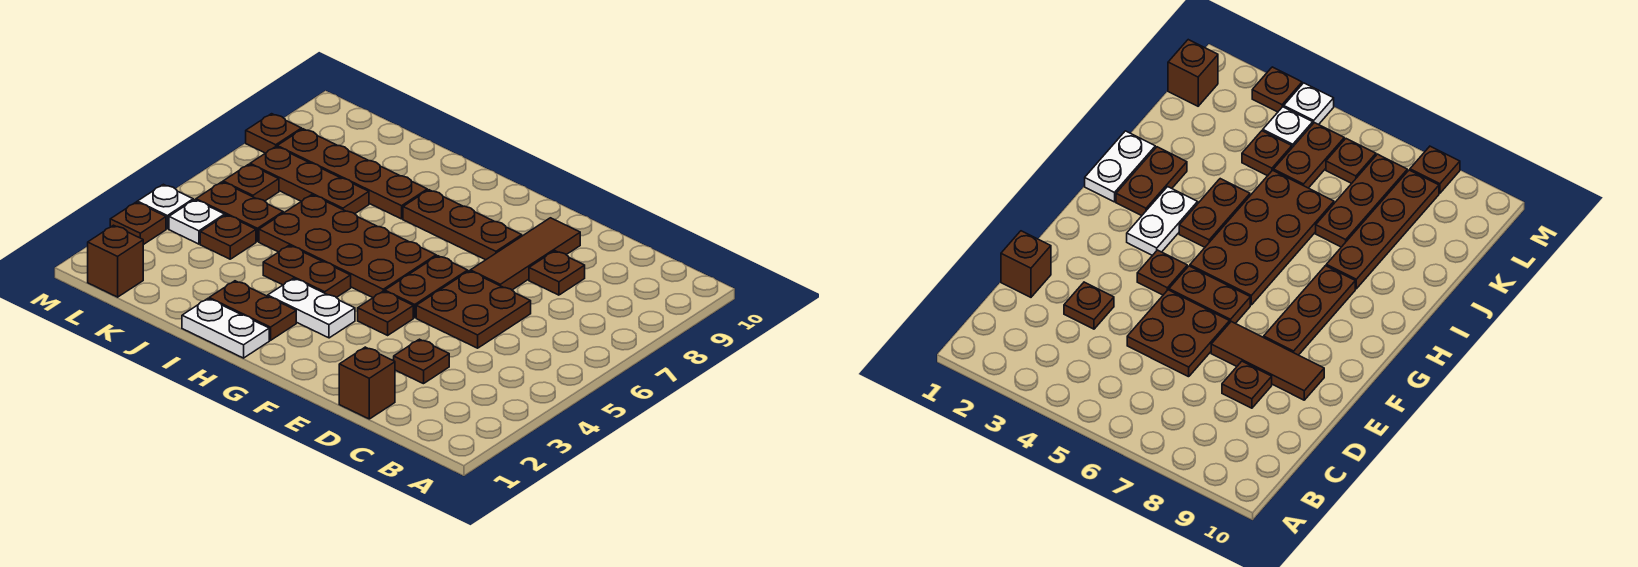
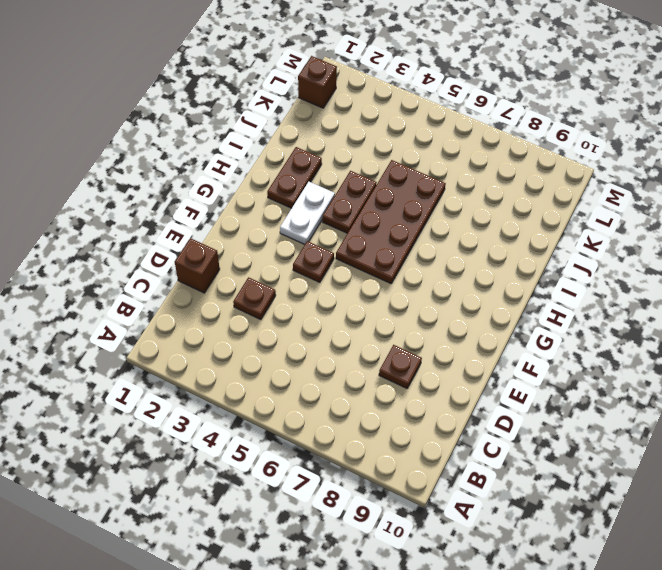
none -> brown plate D5:E6 level 1
none -> brown tile E7:E9 level 1
none -> brown plate F5:F6 level 1

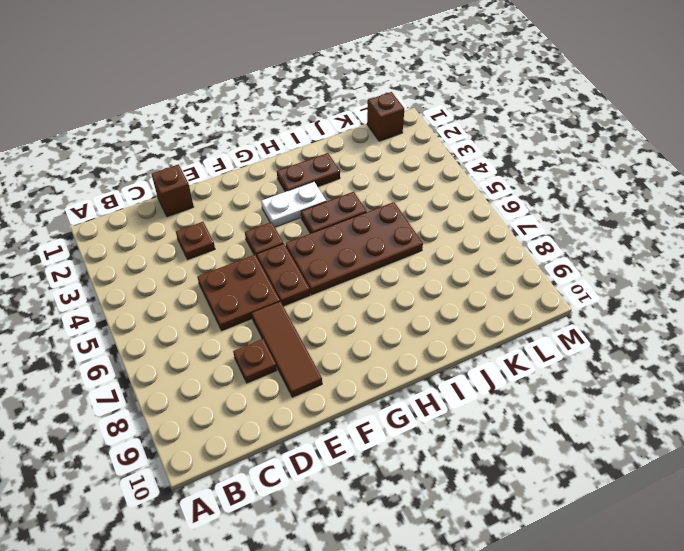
none -> brown plate F8:H8 level 1
none -> white plate H1:I1 level 1
none -> brown plate I8:L8 level 1

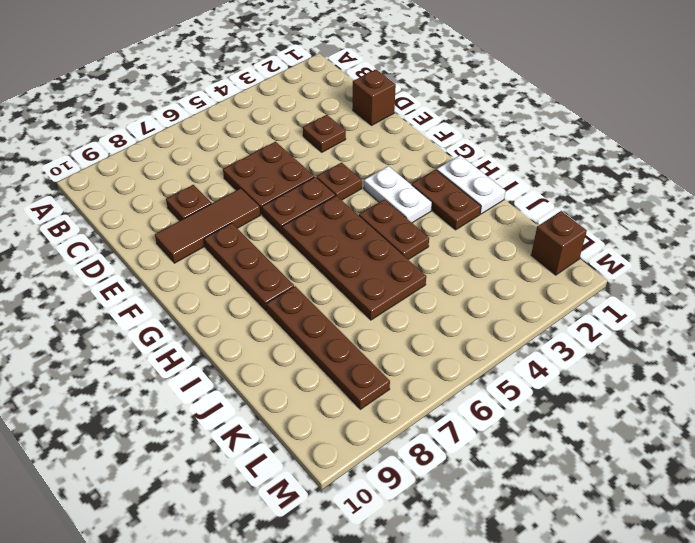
none -> brown plate J7:L7 level 1
none -> brown plate K4 level 1
none -> brown plate K5:L5 level 1

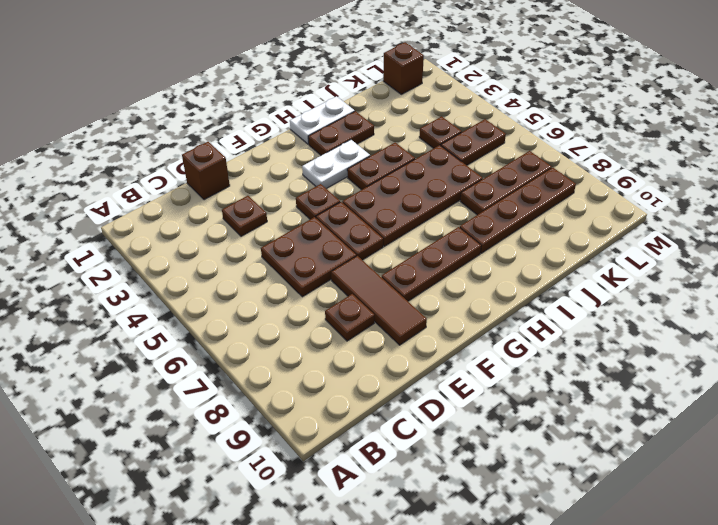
none -> white plate L4 level 1
none -> brown plate L6 level 1
none -> brown plate M3 level 1

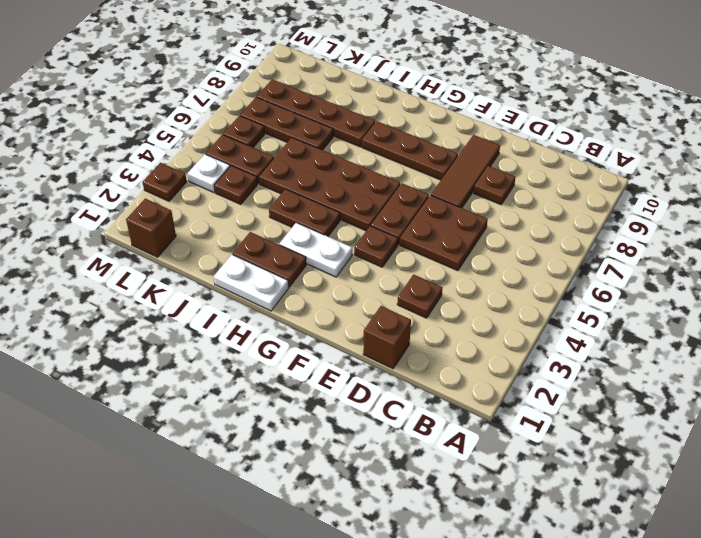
none -> white plate M4 level 1
none -> brown plate M8 level 1

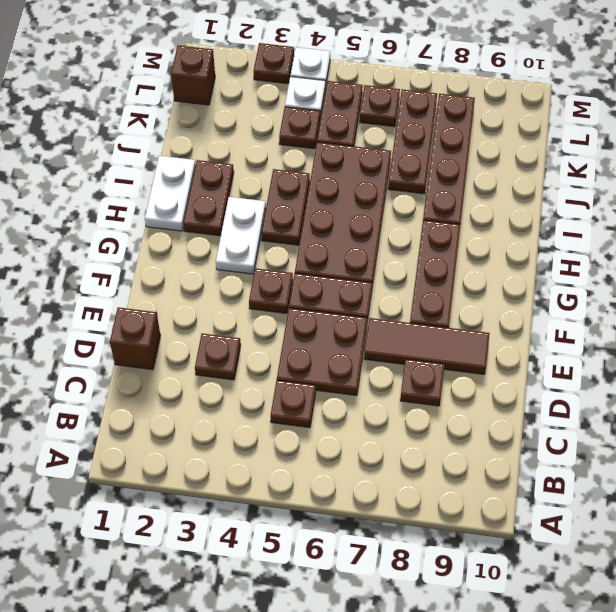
brown plate C5 level 1 -> brown plate M8 level 1

